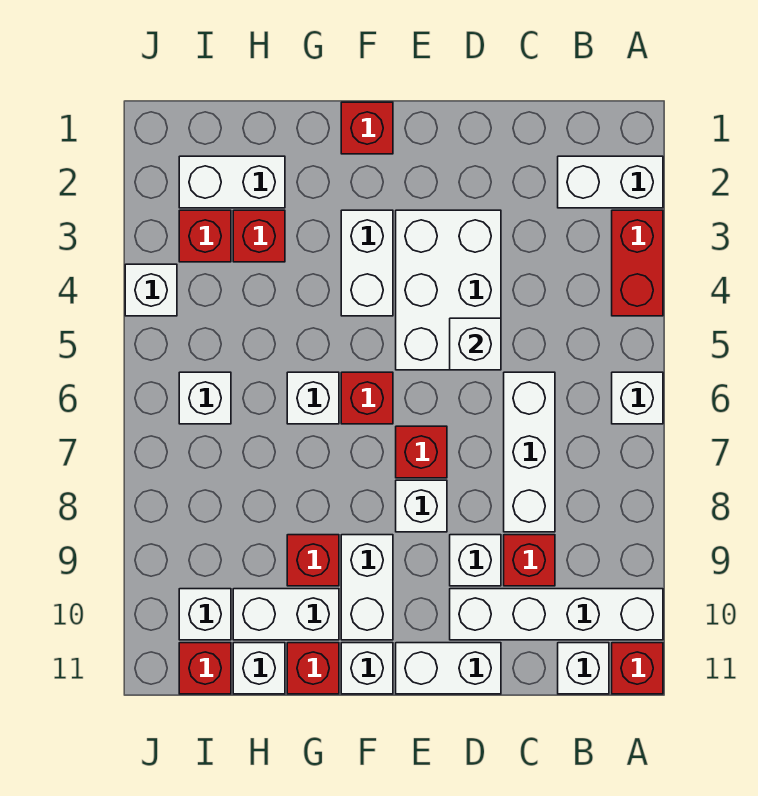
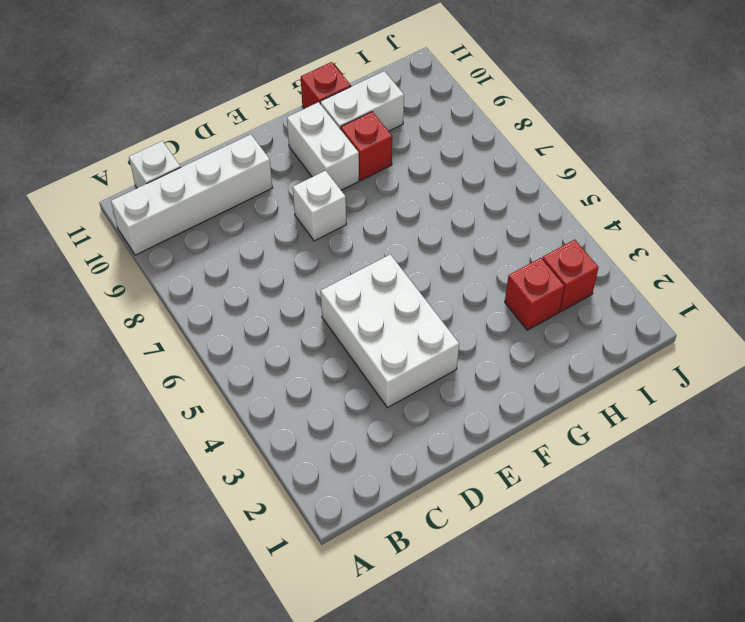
none -> white brick A2:B2 level 1
none -> red brick A3:A4 level 1
none -> white brick A6 level 1
none -> red brick A11 level 1

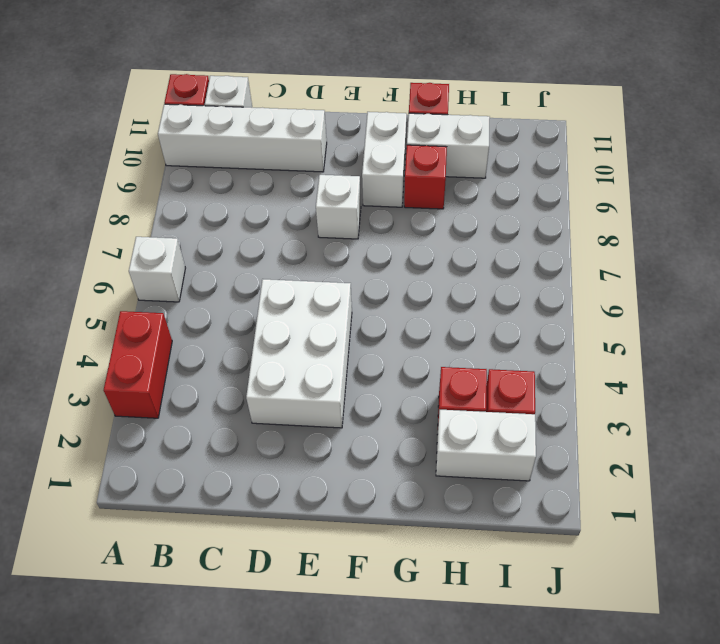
none -> white brick A2:B2 level 1
none -> white brick C6:C8 level 1
none -> red brick C9 level 1
none -> white brick D9 level 1

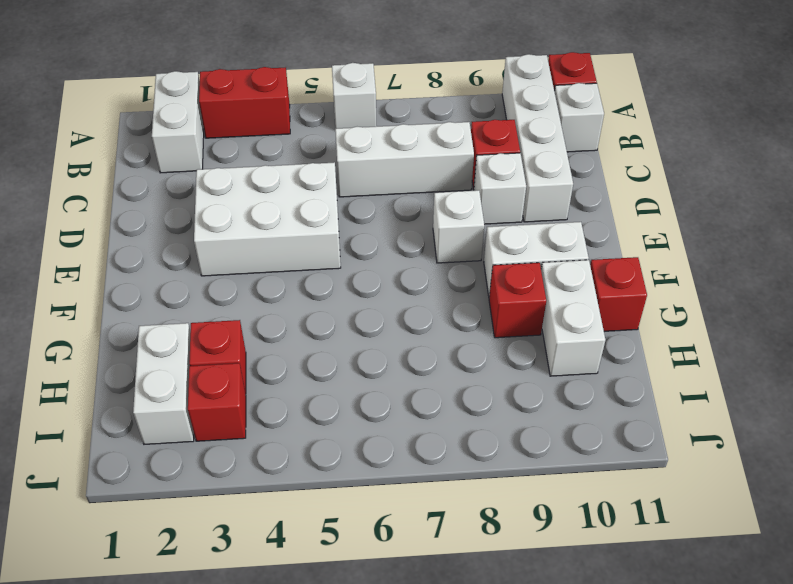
none -> white brick D11:E11 level 1
none -> red brick E7 level 1
none -> red brick F1 level 1
none -> white brick F3:F4 level 1

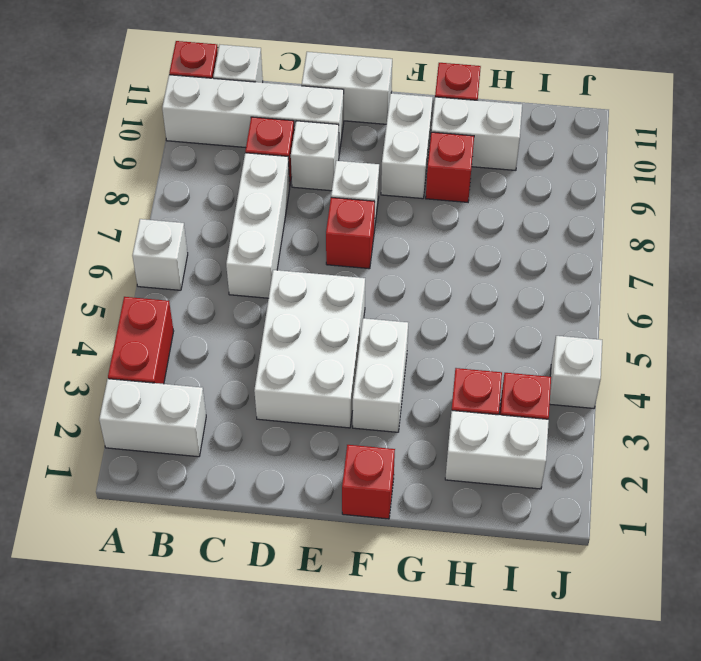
none -> red brick F6 level 1
none -> white brick F11 level 1
none -> white brick G6 level 1
none -> white brick H11 level 1

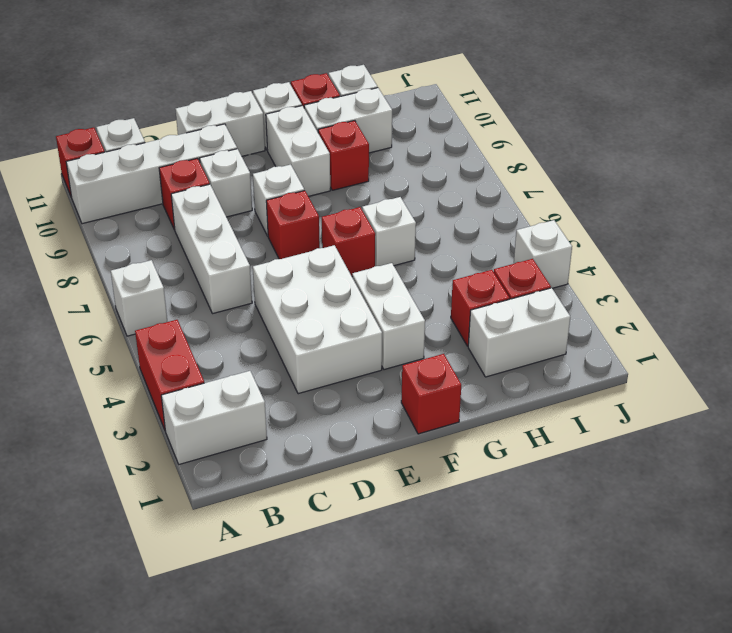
none -> white brick I6 level 1
none -> white brick I10 level 1
none -> red brick I11 level 1
none -> white brick D5 level 2

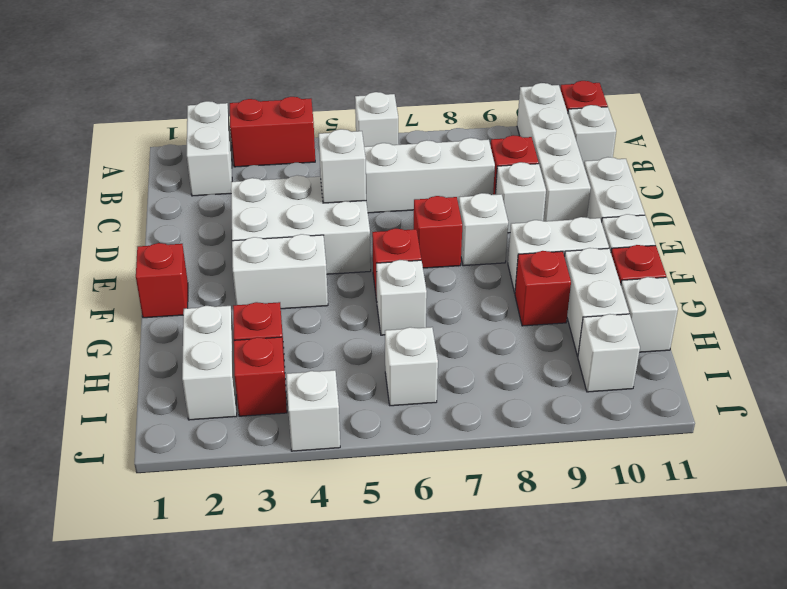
none -> red brick I11 level 1

